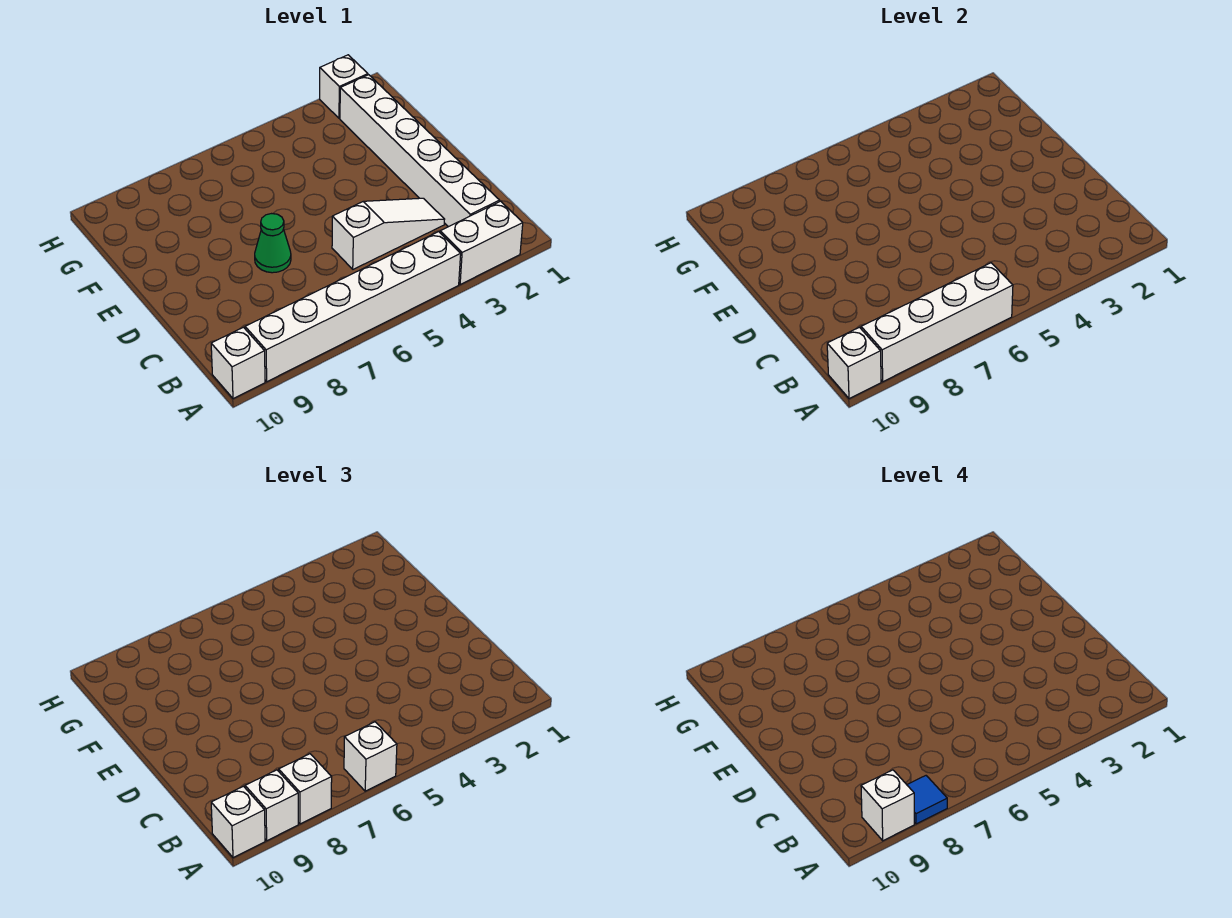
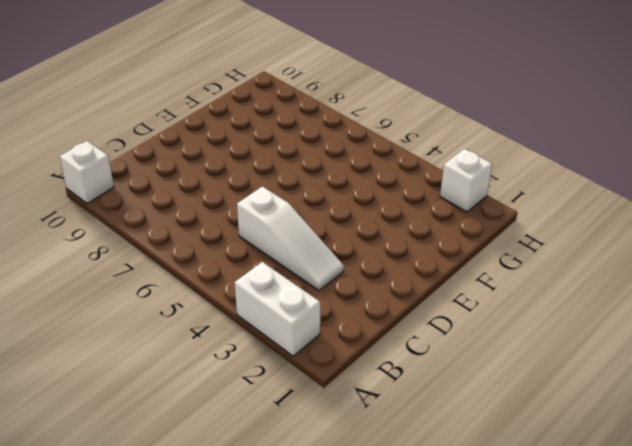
none -> white brick A4:A9 level 1
none -> white brick B2:G2 level 1
none -> green cone D7 level 1

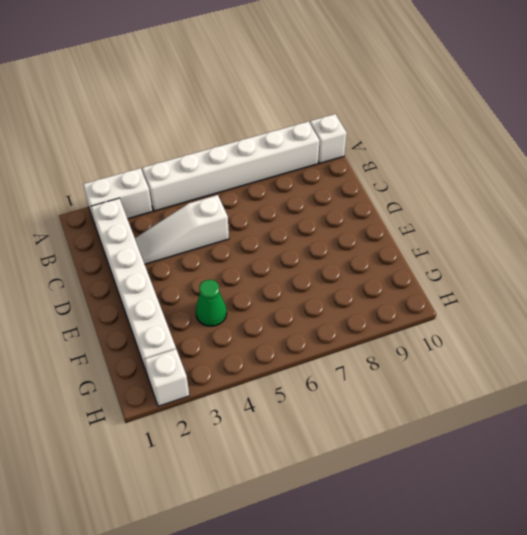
green cone F4 level 1 -> green cone D7 level 1
none -> white brick A6:A9 level 2
none -> white brick A10 level 2
none -> white brick A6 level 3

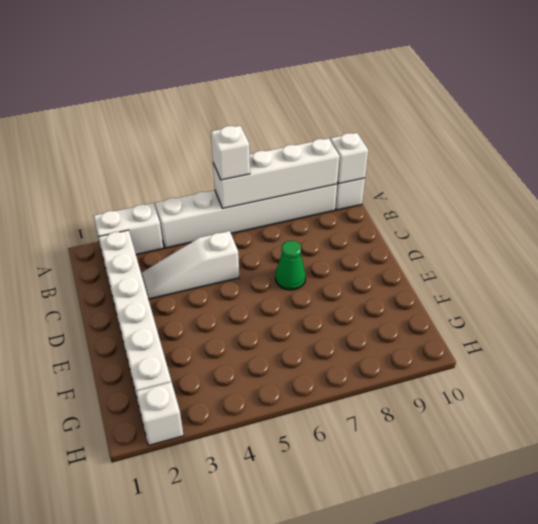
none -> white brick A8 level 3
none -> white brick A9 level 3
none -> white brick A10 level 3

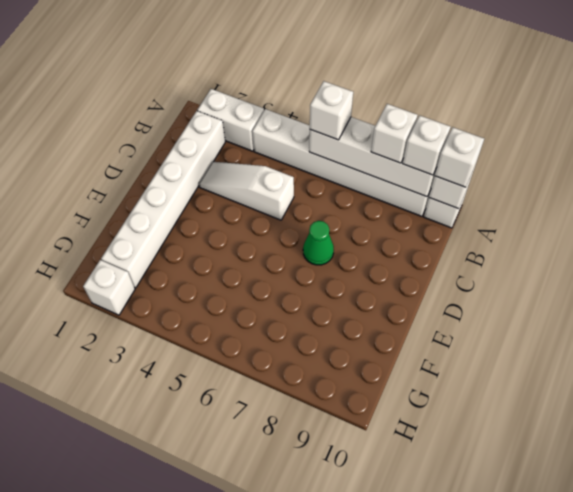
none -> blue tile A8 level 4
none -> white brick A9 level 4

